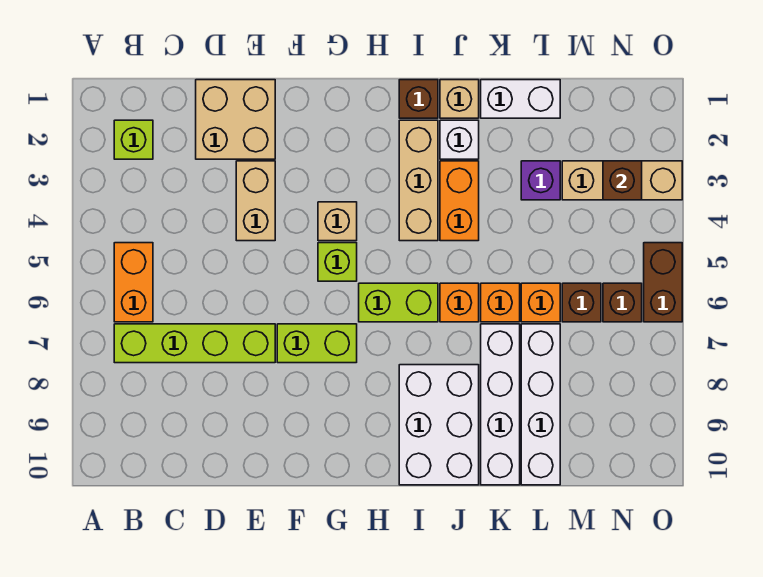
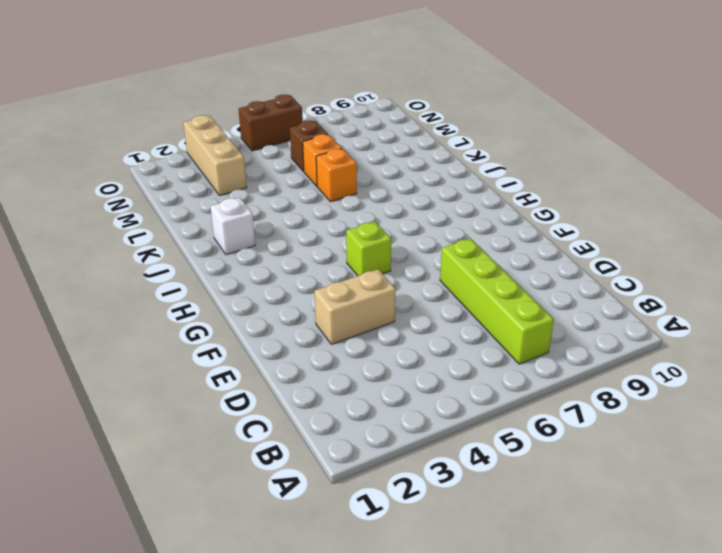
none -> lime brick B2 level 1
none -> orange brick B5:B6 level 1
none -> tan brick D1:E2 level 1

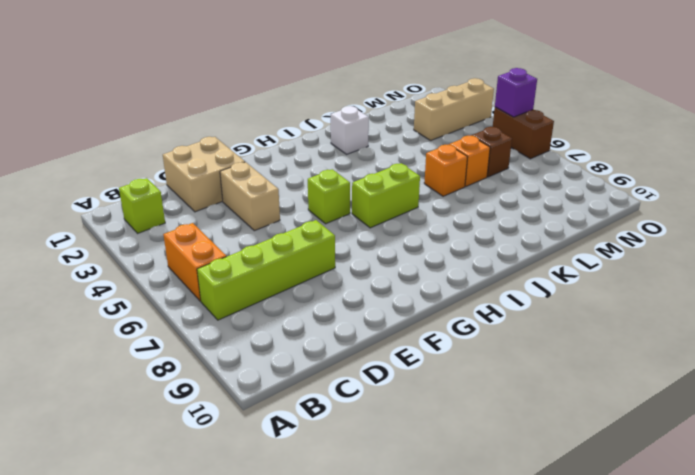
purple brick O5 level 2 -> purple brick L3 level 1
none -> lime brick F7:G7 level 1
none -> tan brick G4 level 1
none -> brown brick I1 level 1

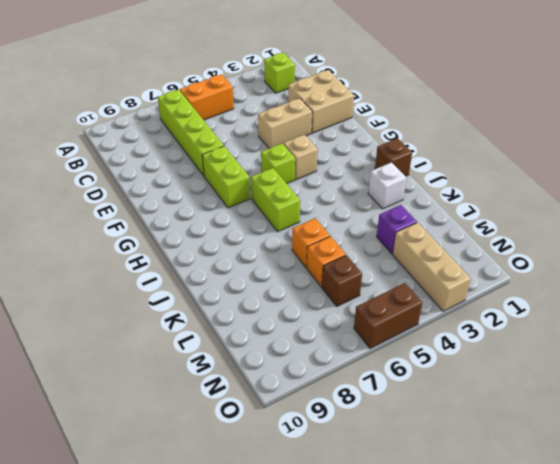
none -> tan brick I2:I4 level 1
none -> white brick I8:J10 level 1
none -> tan brick J1 level 1

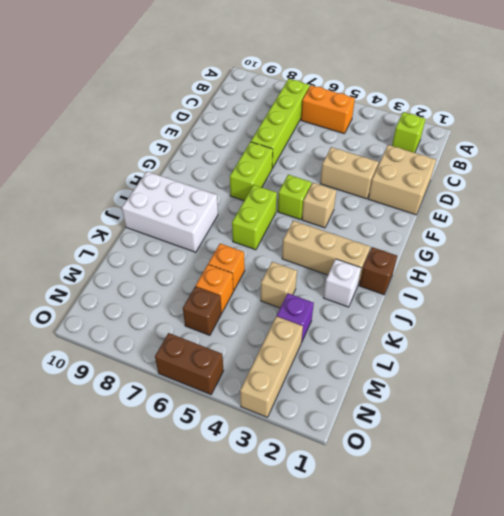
tan brick K4 level 1 -> tan brick J1 level 1
none -> orange brick J3:J4 level 1
none -> orange brick J6 level 1
none -> white brick K1:L1 level 1

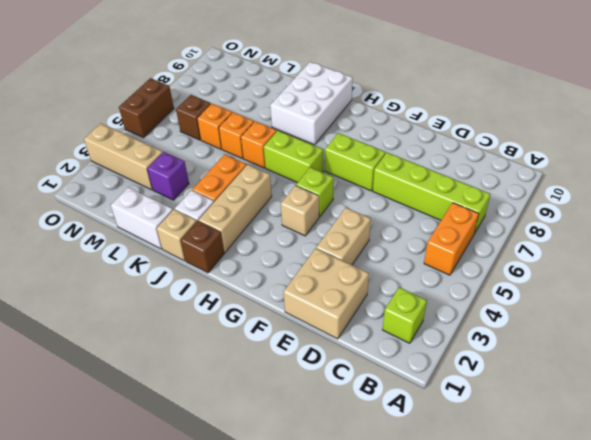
none -> white brick K7:K10 level 1
none -> white brick L7:L10 level 1
none -> brown brick N6 level 1

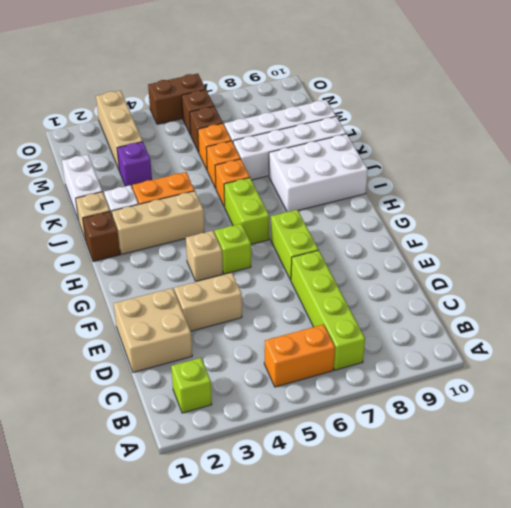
none -> brown brick N3 level 2

